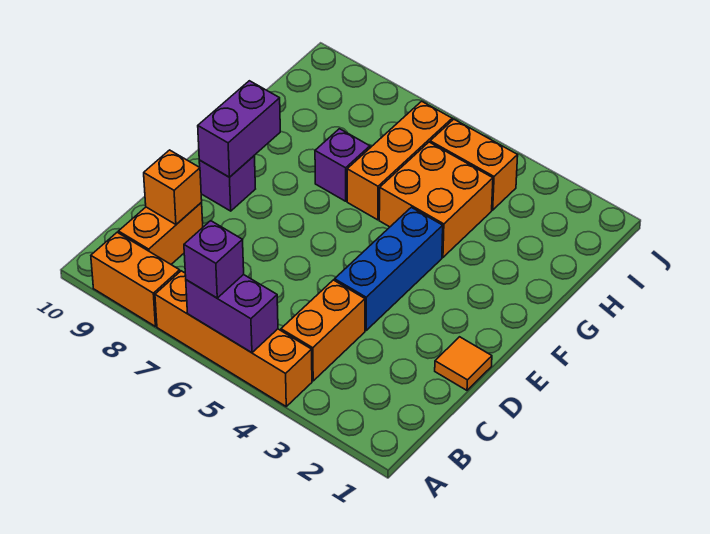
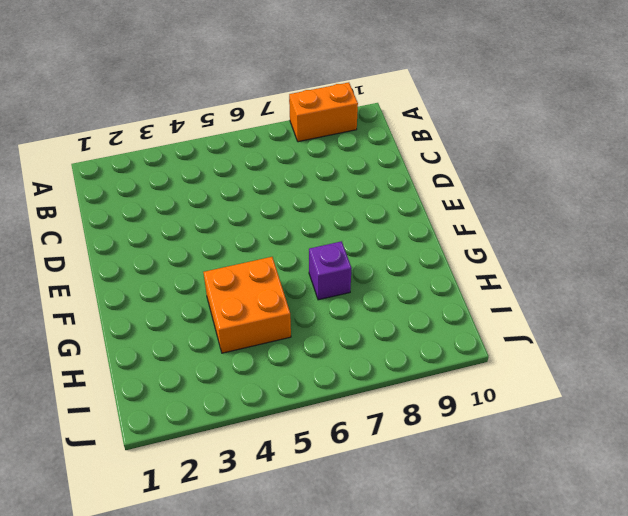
none -> orange brick A4:A7 level 1
none -> orange brick B4:C4 level 1
none -> orange brick B9:C9 level 1

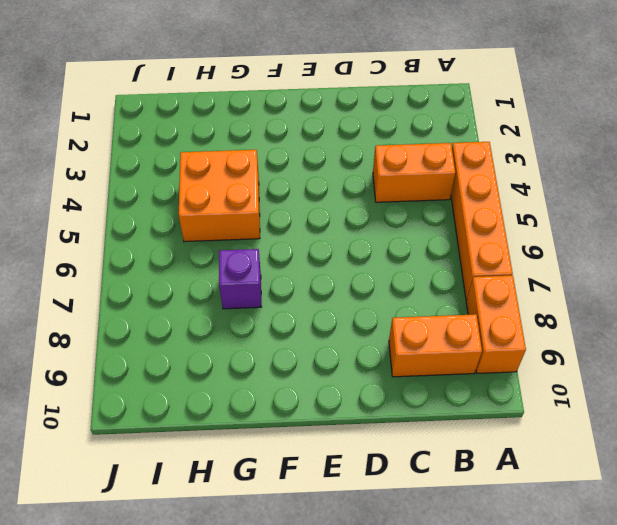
none -> orange tile D1 level 1
none -> blue brick D4:F4 level 1
none -> purple brick E9 level 1

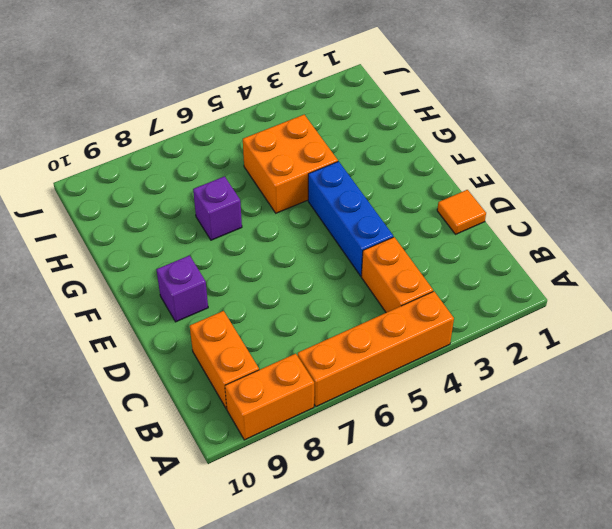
none -> orange brick G6:I6 level 1
none -> orange brick I4:I5 level 1
none -> purple brick A5:A6 level 2

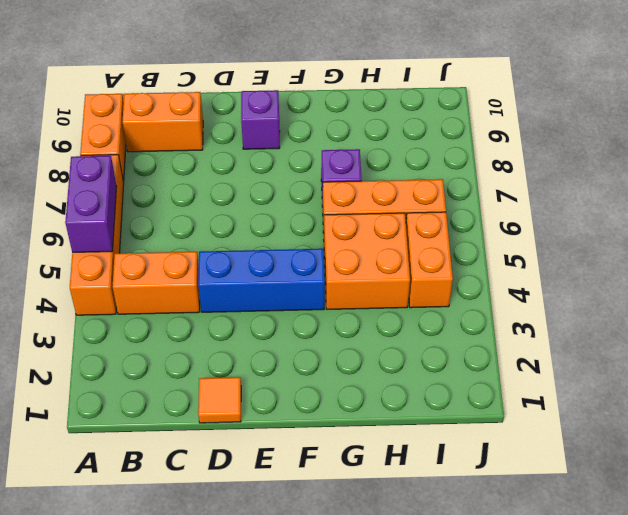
none -> orange brick C9 level 2
none -> purple brick E9:F9 level 2
none -> purple brick A6 level 3

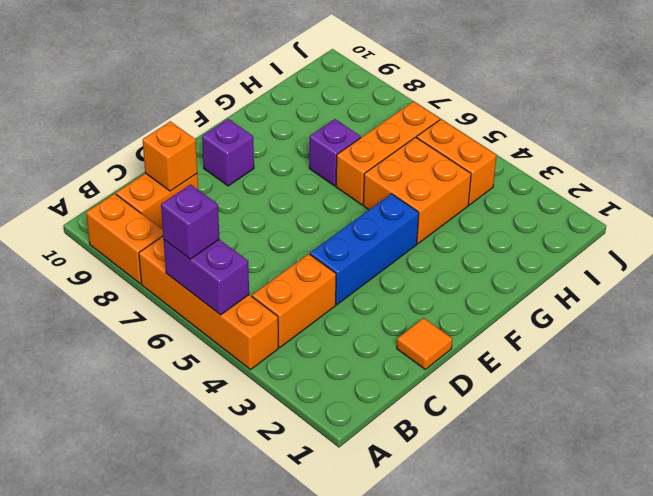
none -> purple brick E9:F9 level 2

